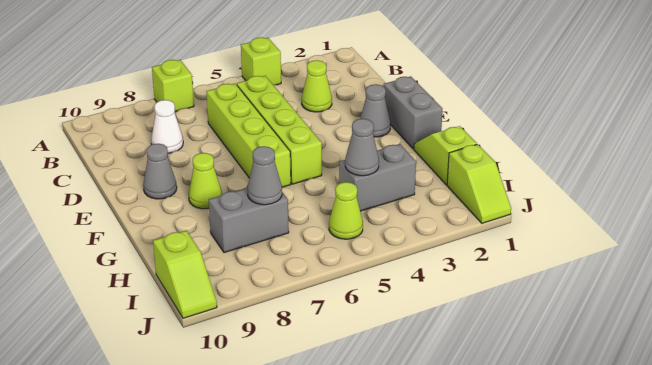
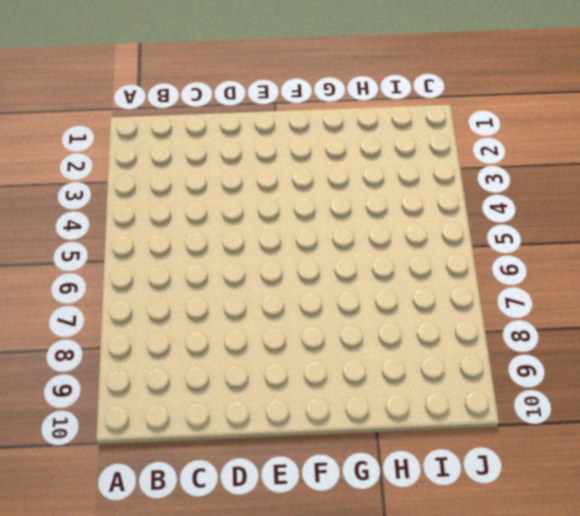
none -> lime brick A4 level 1
none -> lime brick A7 level 1
none -> lime cone C3 level 1

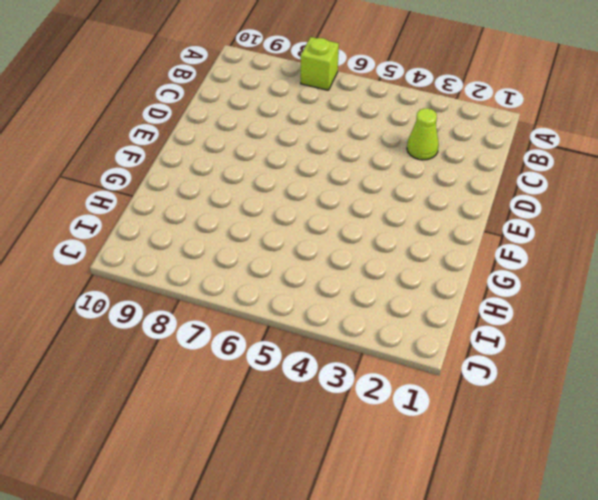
none -> lime brick A4 level 1
none -> lime brick C5:F5 level 1
none -> lime brick C6:F6 level 1

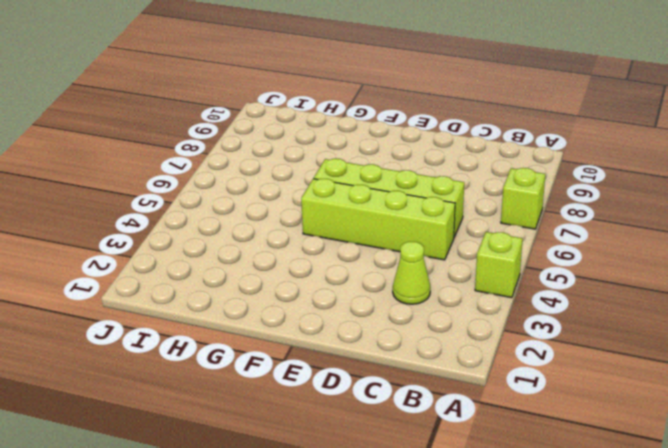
none -> white cone C8 level 1
none -> grey brick E1:F1 level 1
none -> grey cone E2 level 1

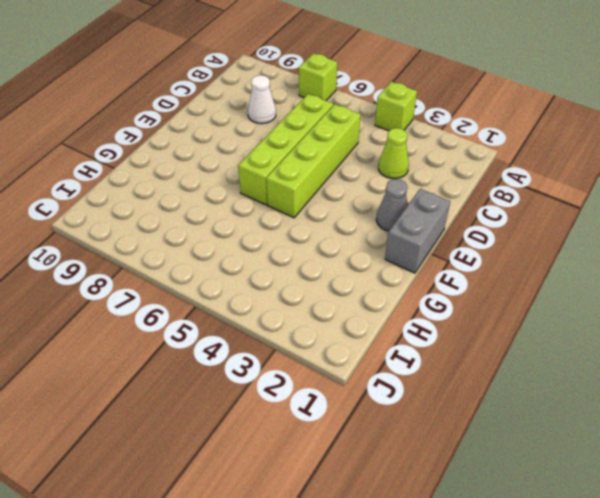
none -> grey cone E9 level 1
none -> lime cone F8 level 1
none -> lime slope G1:H1 level 1 top H

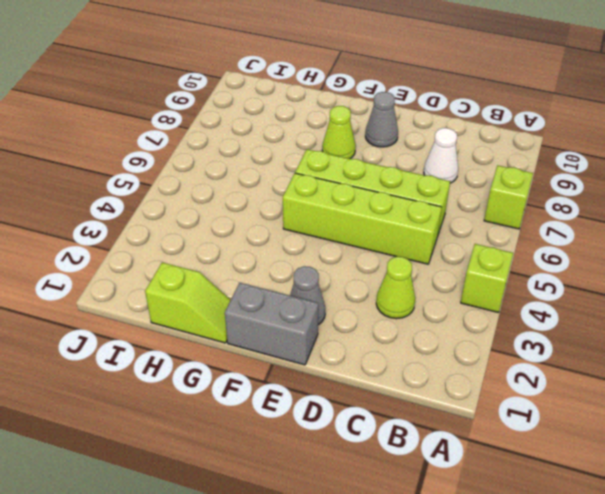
none -> grey brick H3:H4 level 1
none -> grey brick H7:H8 level 1
none -> lime slope I1:J1 level 1 top I

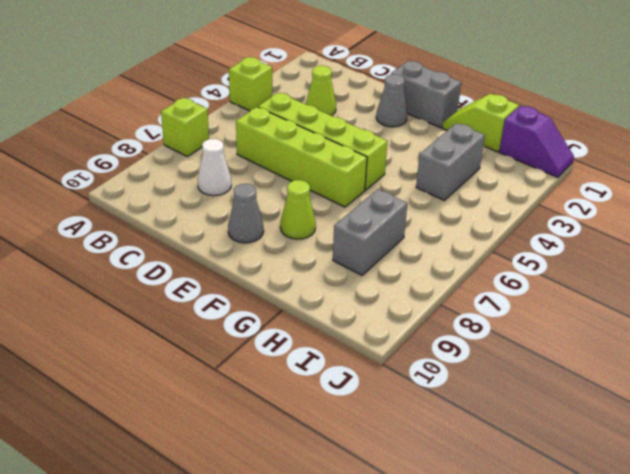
purple slope I1:J1 level 1 top I -> lime slope I1:J1 level 1 top I
none -> lime cone I5 level 1
none -> lime slope I10:J10 level 1 top I
none -> grey cone H4 level 2

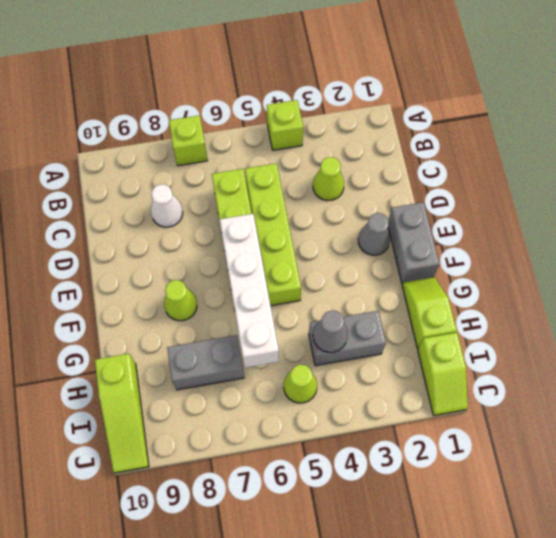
white brick E6:H6 level 2 -> none
lime slope H10:J10 level 1 top H -> lime slope I10:J10 level 1 top I
none -> grey cone E9 level 1
none -> grey cone H7 level 2

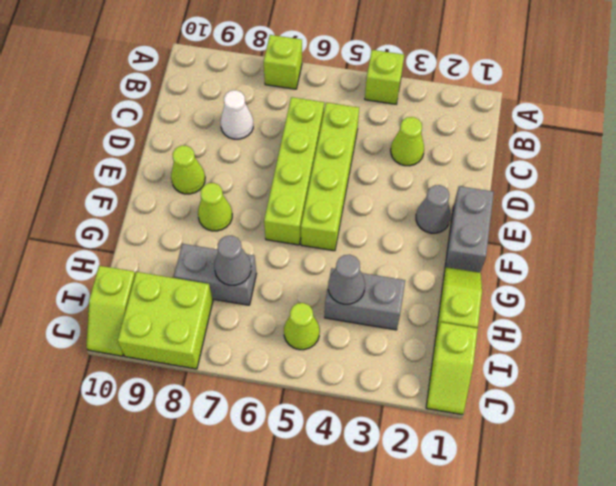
lime cone E9 level 1 -> grey cone E9 level 1
lime brick I8:J9 level 1 -> none

